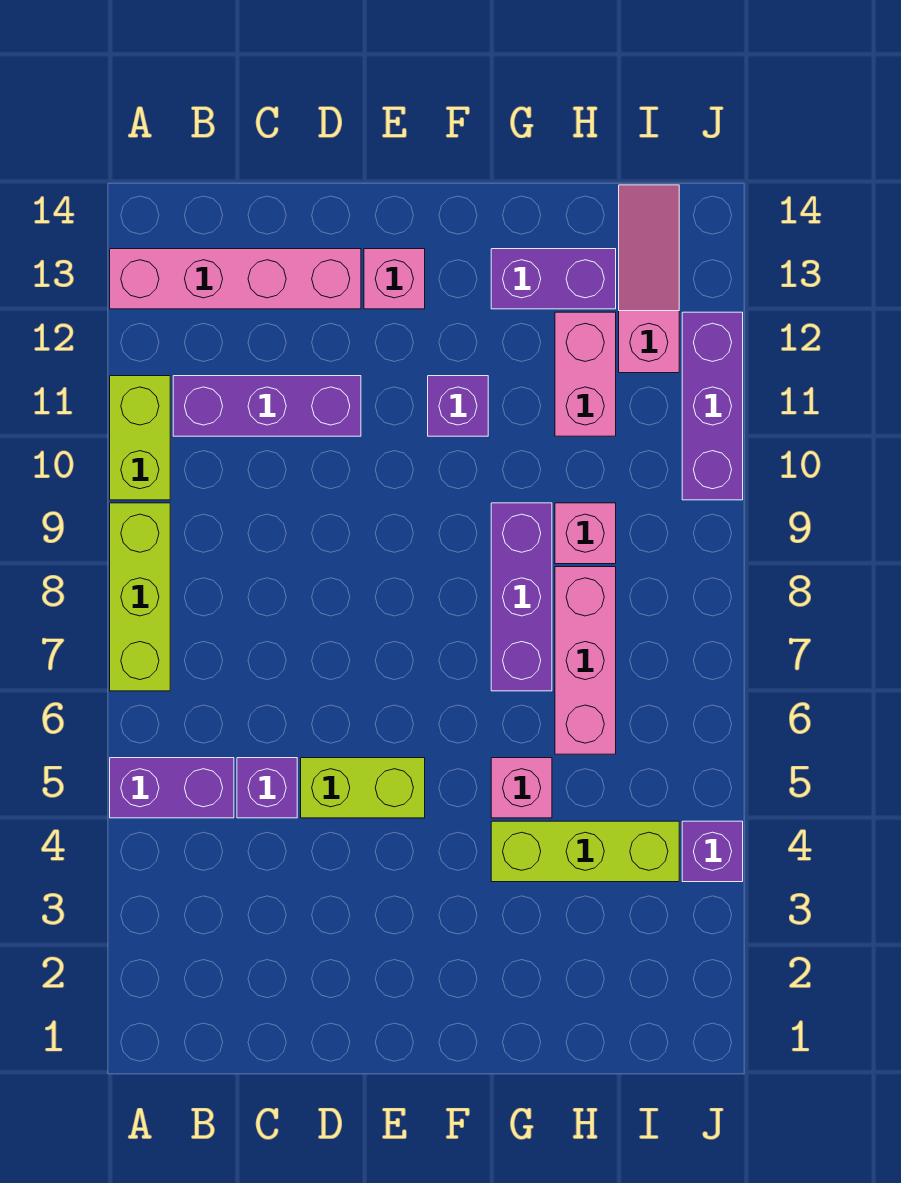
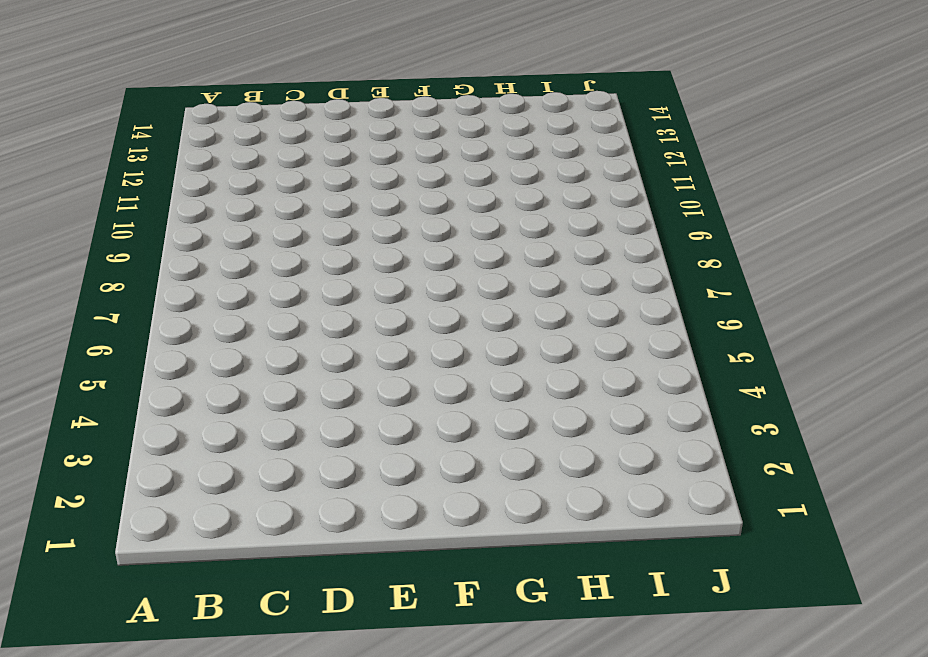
none -> purple brick A5:B5 level 1
none -> lime brick A7:A9 level 1
none -> lime brick A10:A11 level 1

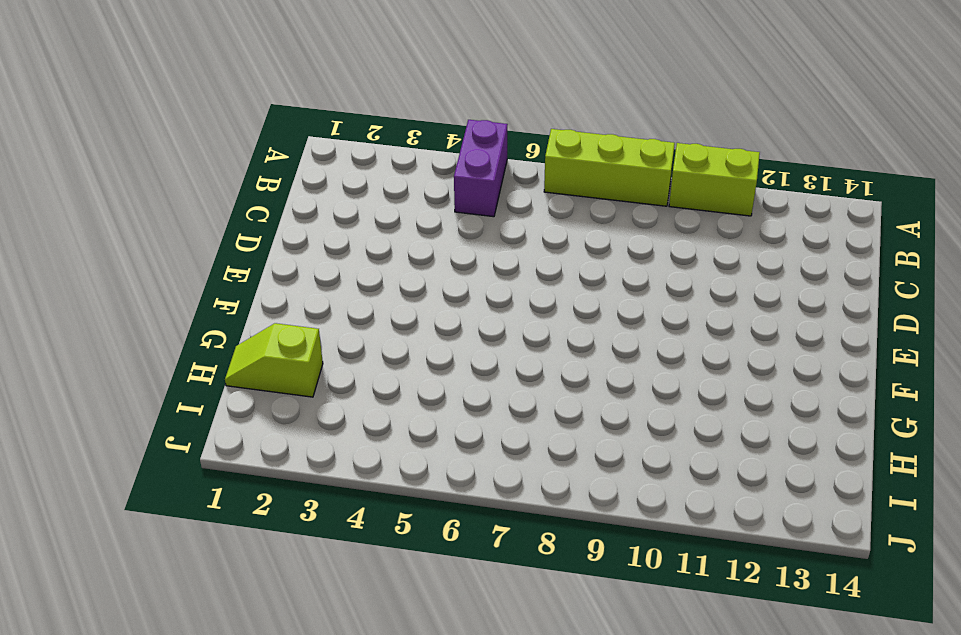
lime slope H1:H2 level 1 top 2 -> none
none -> pink brick A13:D13 level 1
none -> purple brick B11:D11 level 1
none -> purple brick C5 level 1

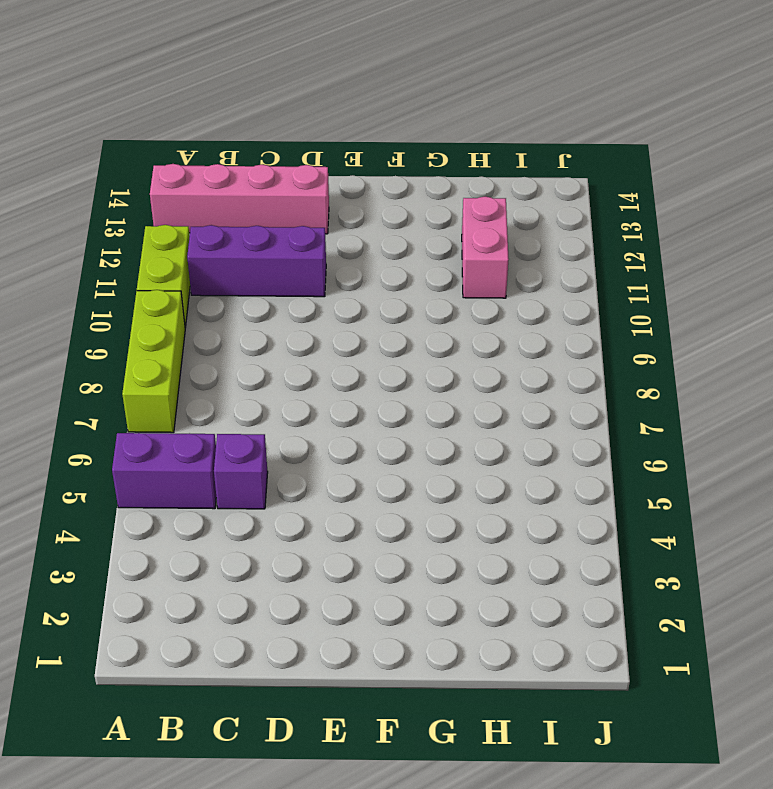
none -> lime brick D5:E5 level 1
none -> pink brick E13 level 1
none -> purple brick F11 level 1

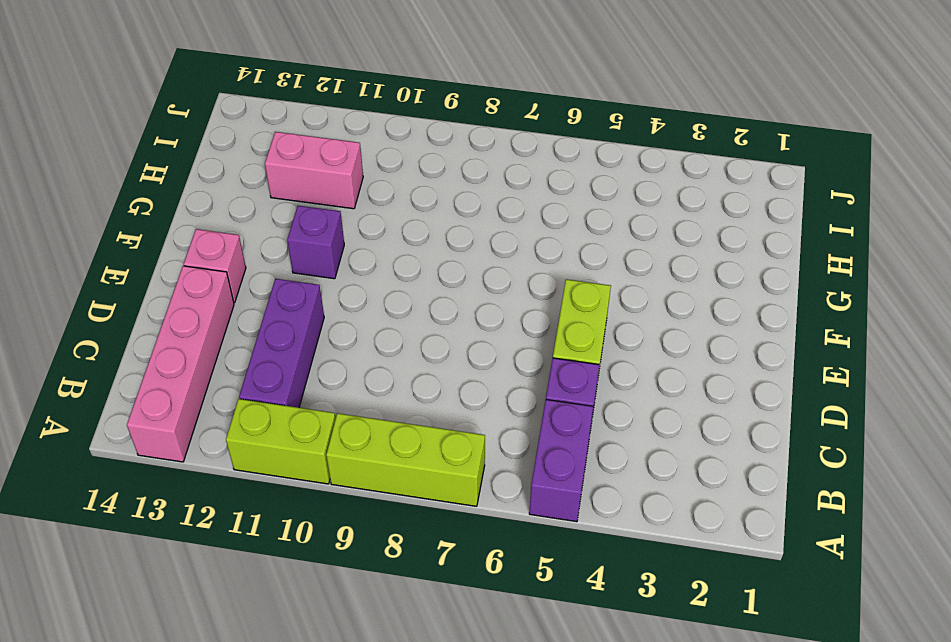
none -> lime brick G4:I4 level 1
none -> pink brick G5 level 1
none -> purple brick G7:G9 level 1

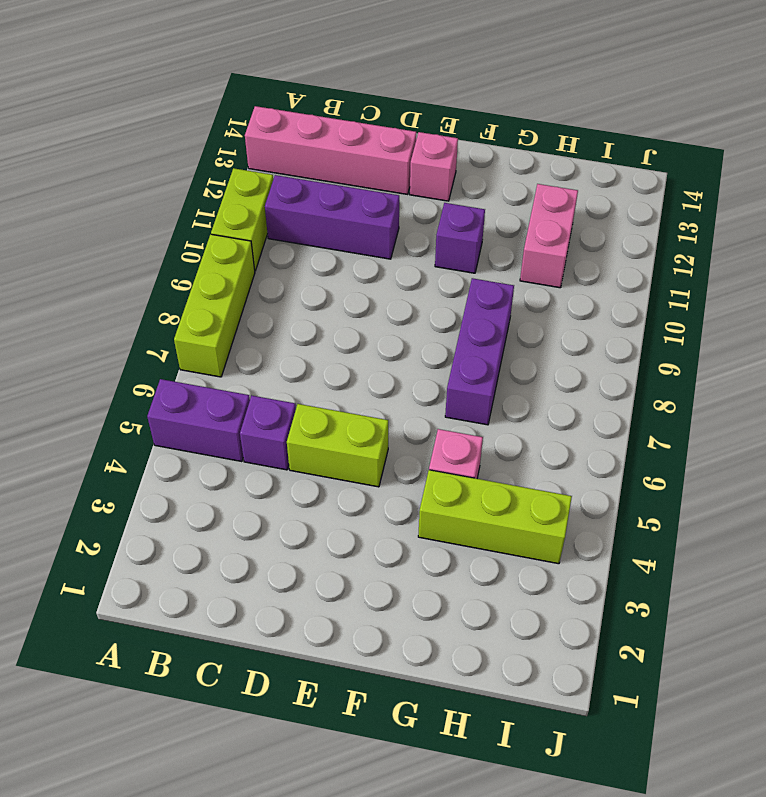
none -> purple brick G13:H13 level 1
none -> pink brick H6:H8 level 1
none -> pink brick H9 level 1

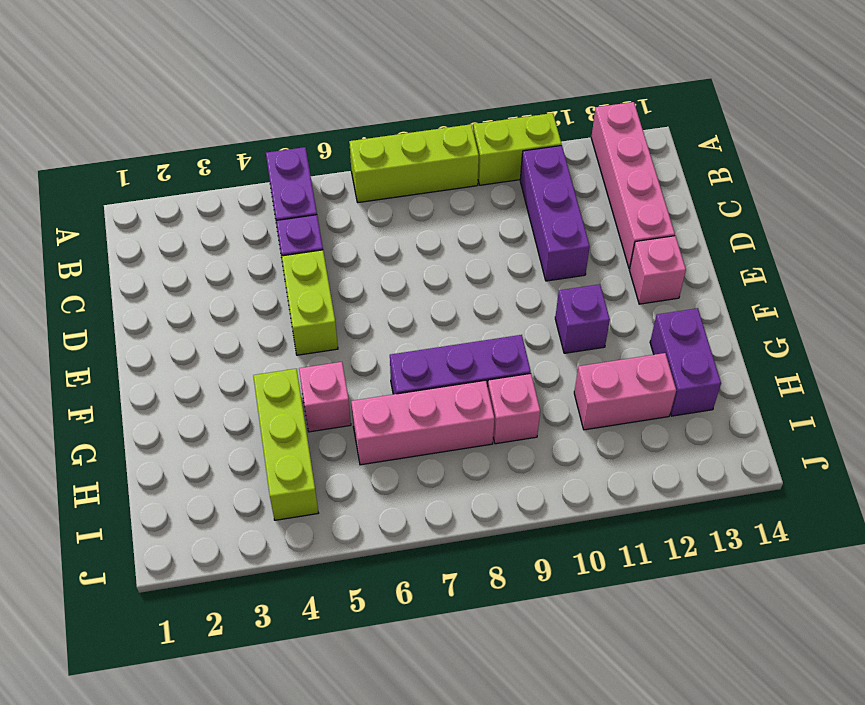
none -> pink slope I12:I14 level 1 top 12
none -> purple brick J4 level 1
none -> purple brick J10:J12 level 1

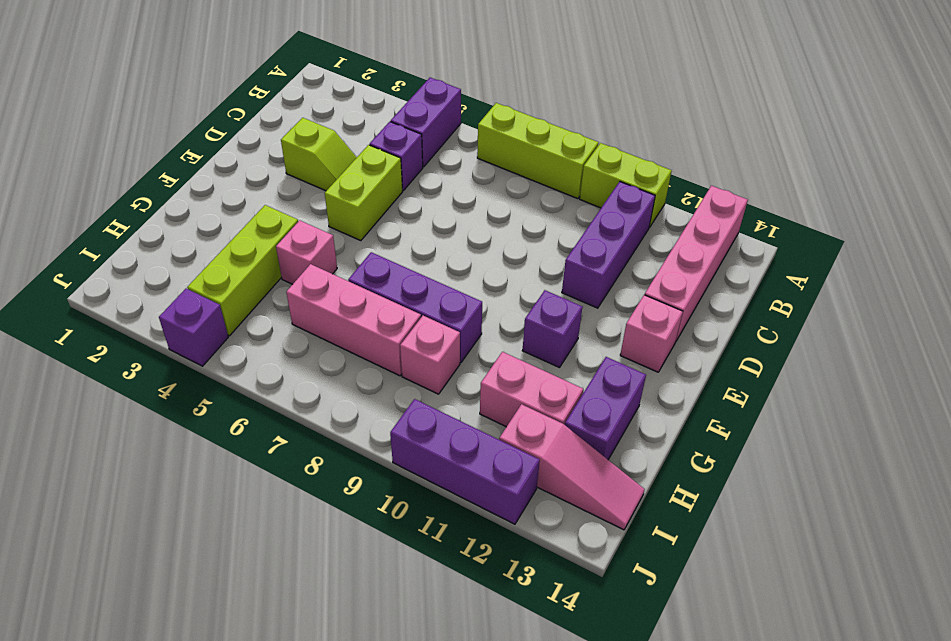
lime slope D3:D4 level 1 top 3 -> none

